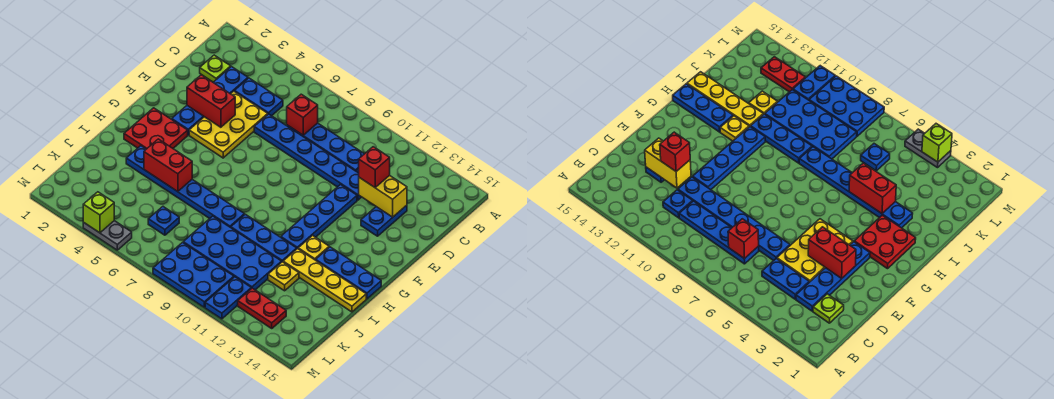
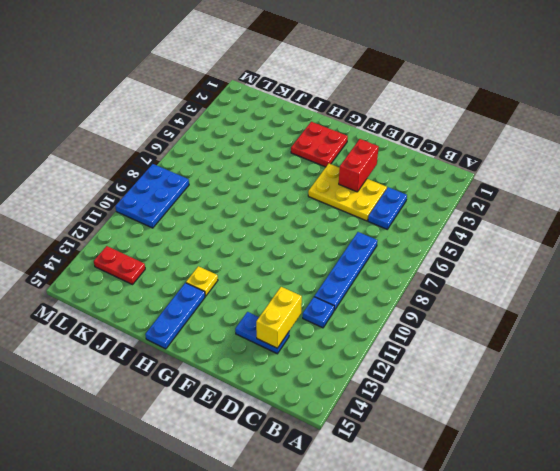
red plate K13:L13 level 1 -> red plate L12:L13 level 1
none -> lime plate C2 level 1
none -> blue plate C3:F3 level 1
none -> blue plate D6:D11 level 1

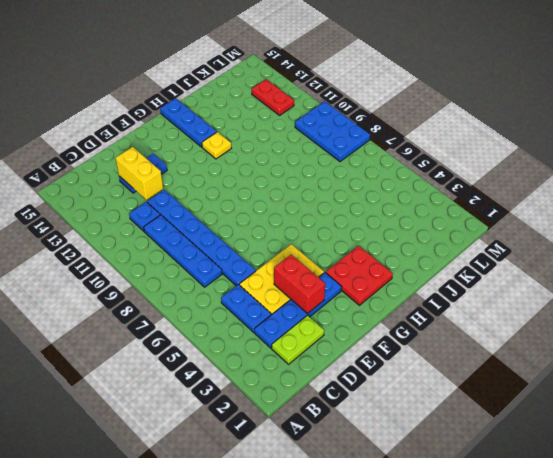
lime plate C2:D2 level 1 -> lime plate C2 level 1
none -> blue plate E11:H11 level 1
none -> blue plate I3:I8 level 1
none -> blue plate I9:I11 level 1

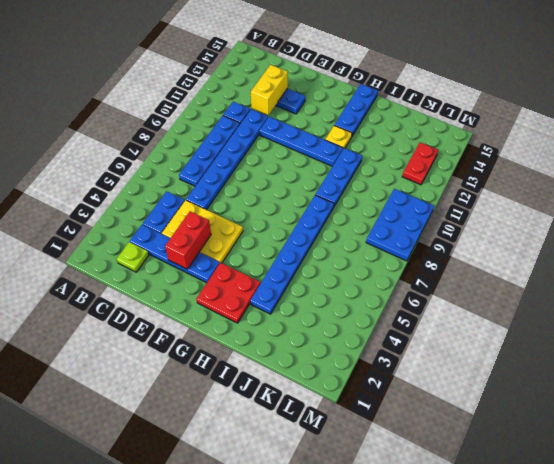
none -> yellow plate I12:I15 level 1
none -> blue plate J8:K11 level 1
none -> yellow plate J12 level 1

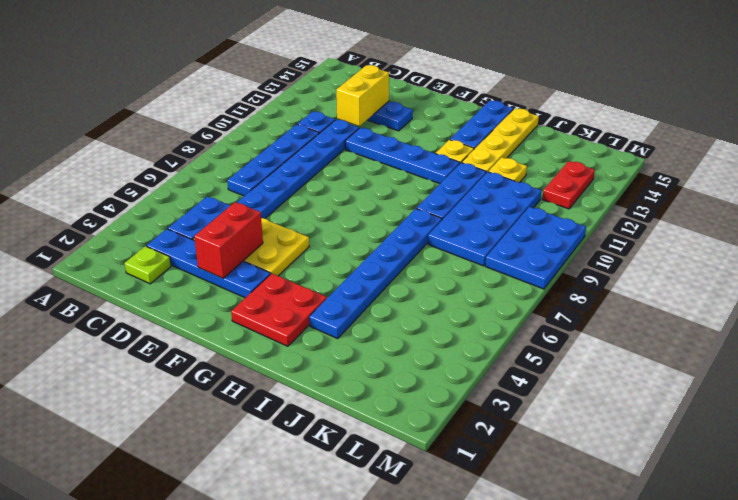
none -> blue plate K6 level 1
none -> blue plate L11:M11 level 1
none -> grey plate M4:M5 level 1

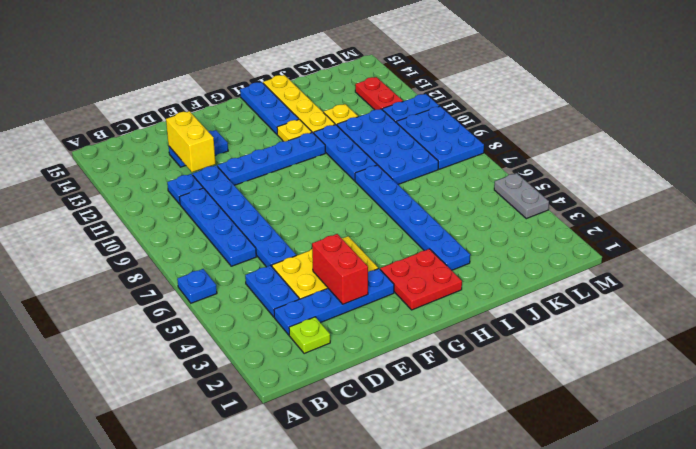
blue plate A6 level 1 -> blue plate K6 level 1
none -> red brick C7 level 2
none -> red brick I4:I5 level 2
none -> lime brick M4 level 2

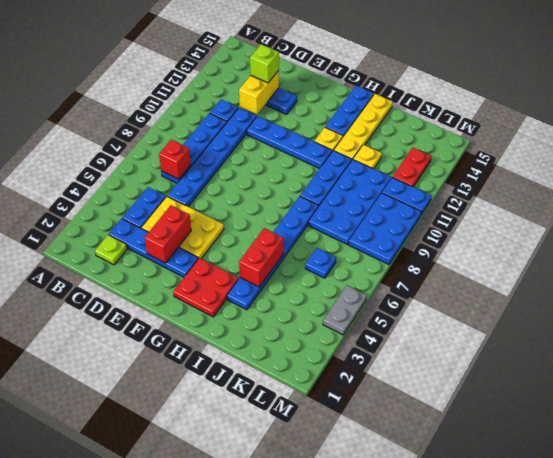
lime brick D13 level 3 -> lime brick M4 level 2
none -> red brick D12 level 3

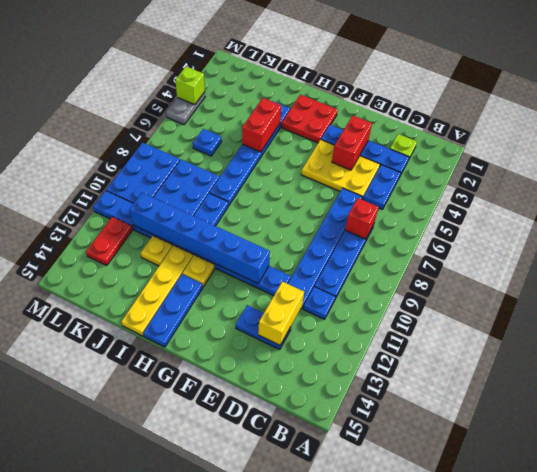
blue brick F11:K11 level 2 -> none
none -> red brick D12 level 3

